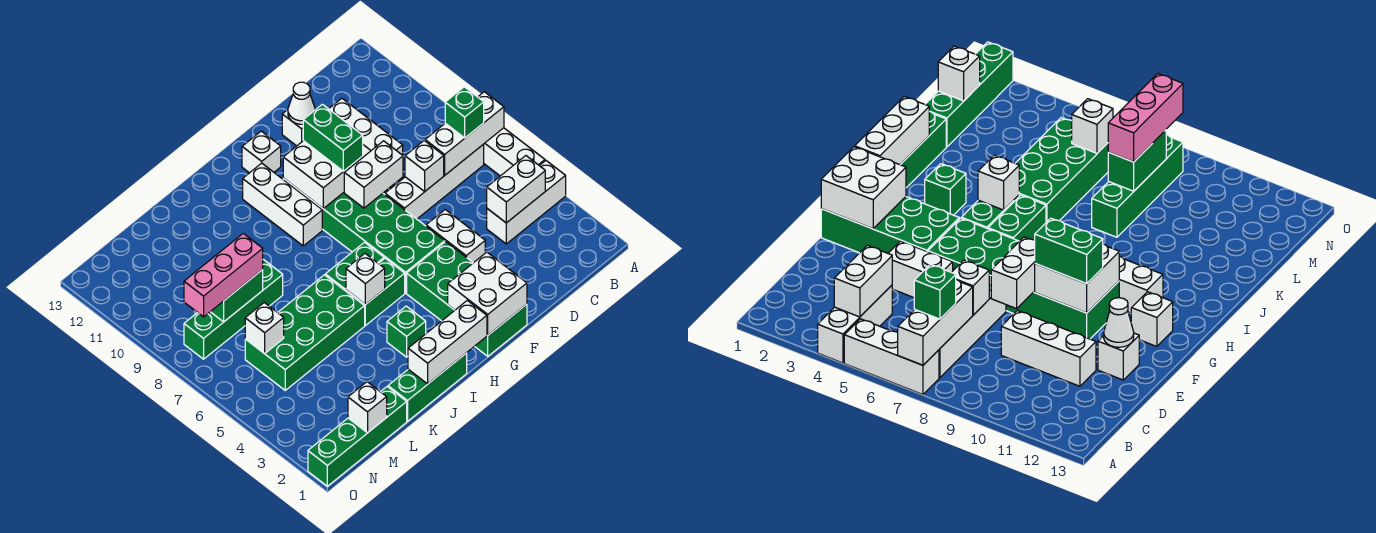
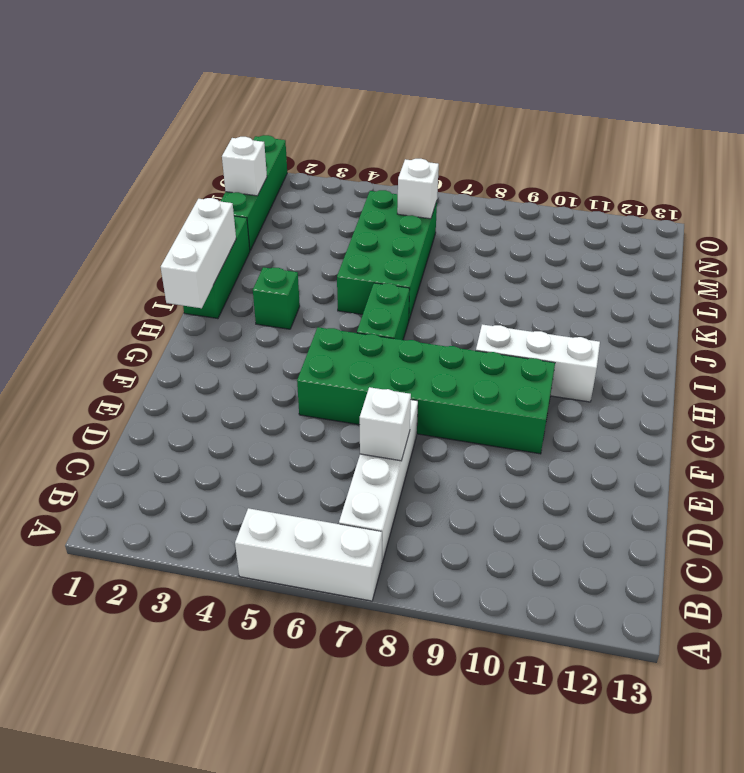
none -> white brick A4:C4 level 1
none -> white brick D9:D11 level 1
none -> white brick E4:E5 level 1
none -> white brick E12 level 1

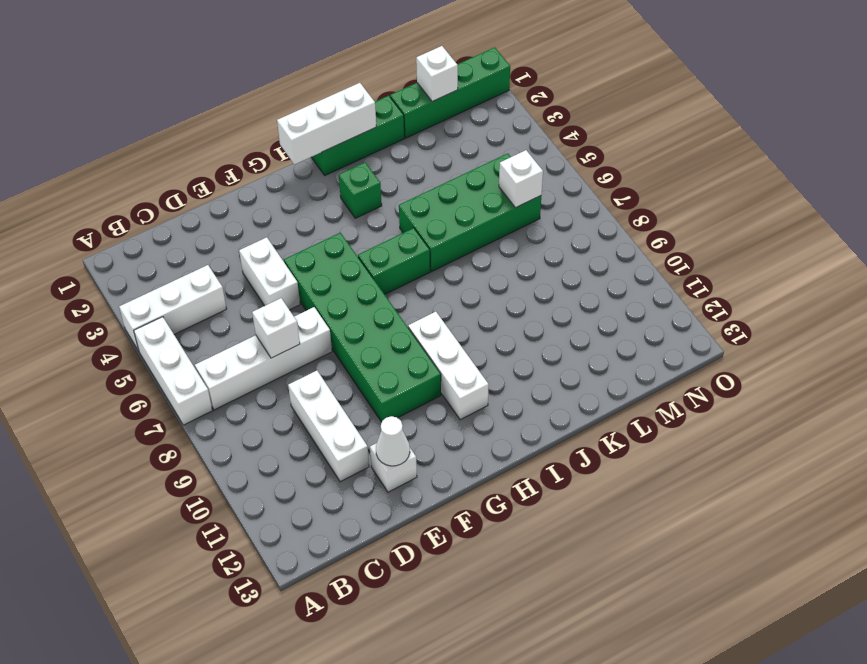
none -> green brick F1:G4 level 1
none -> white brick G12 level 1
none -> green brick H5:I5 level 1
none -> green brick K8:N8 level 1

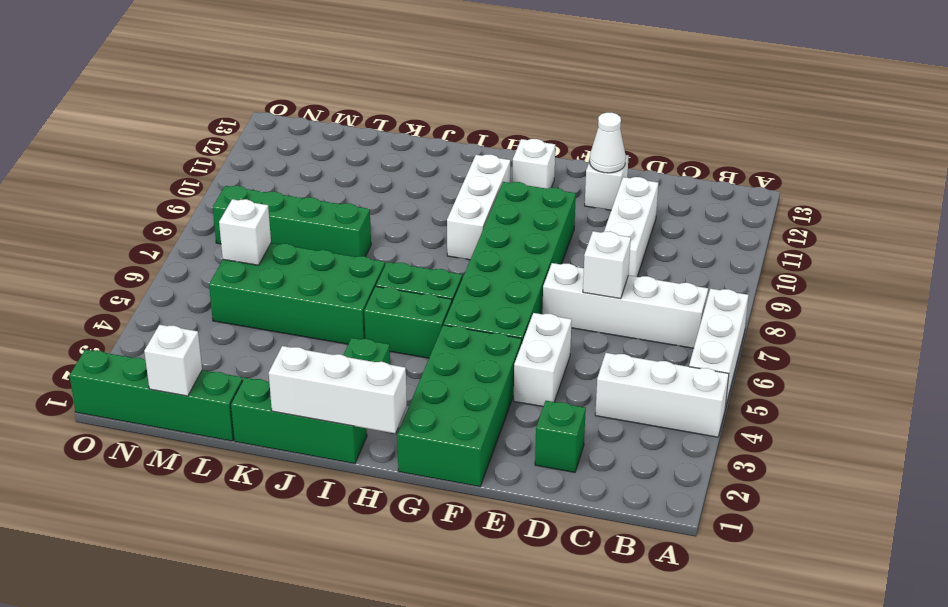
green brick D2 level 1 -> green brick B7 level 3
none -> white brick A7:C7 level 2
none -> white brick B4:C4 level 2
none -> white brick E8:F8 level 2
none -> white brick F1:G2 level 2

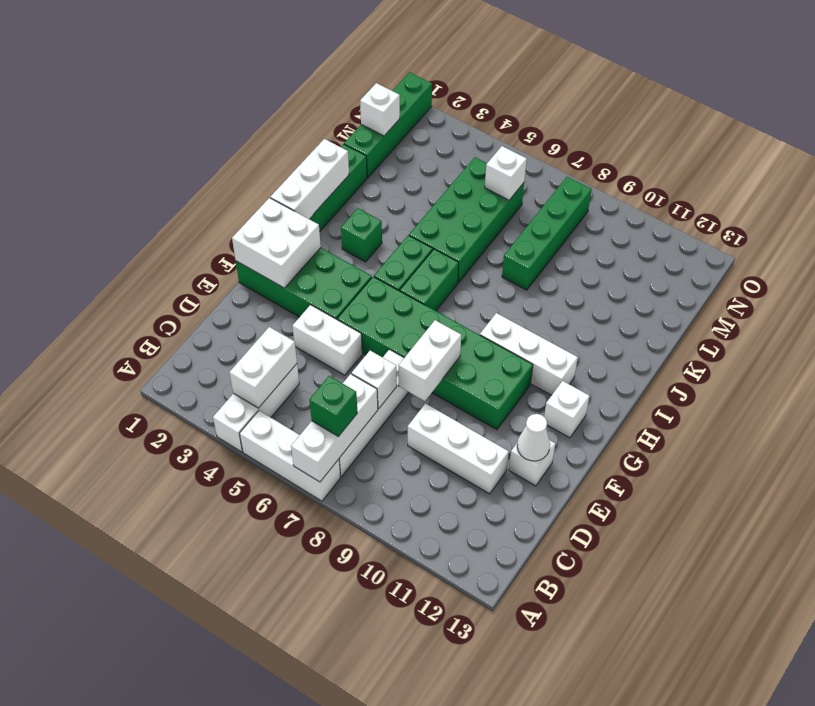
none -> white brick F9:G10 level 2
none -> white brick I5 level 2
none -> green brick L8:M8 level 2
none -> green brick F9:F10 level 3

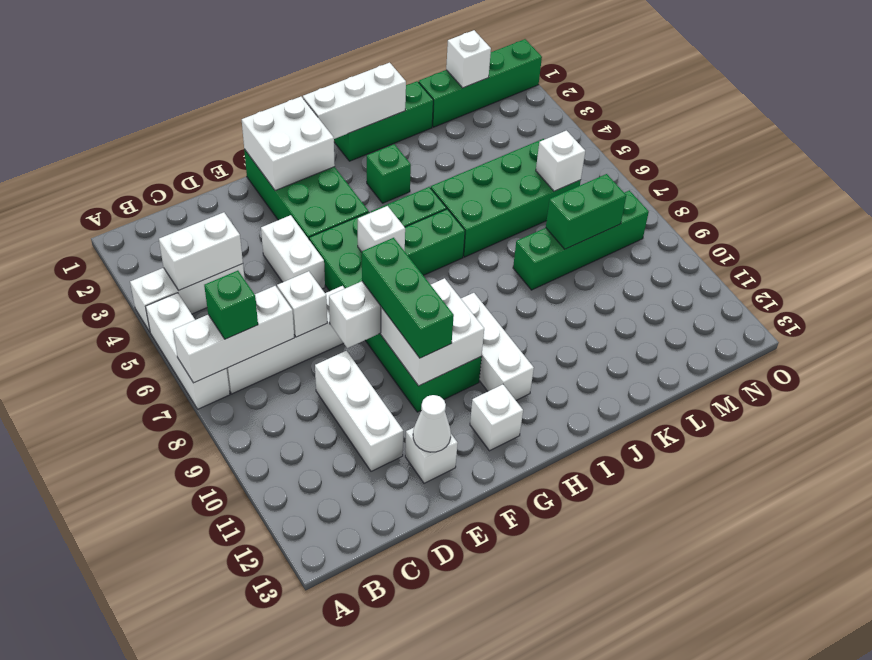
green brick F8:F10 level 3 -> green brick F9:F10 level 3
white brick G6 level 2 -> white brick I5 level 2
none -> pink brick L8:N8 level 3

